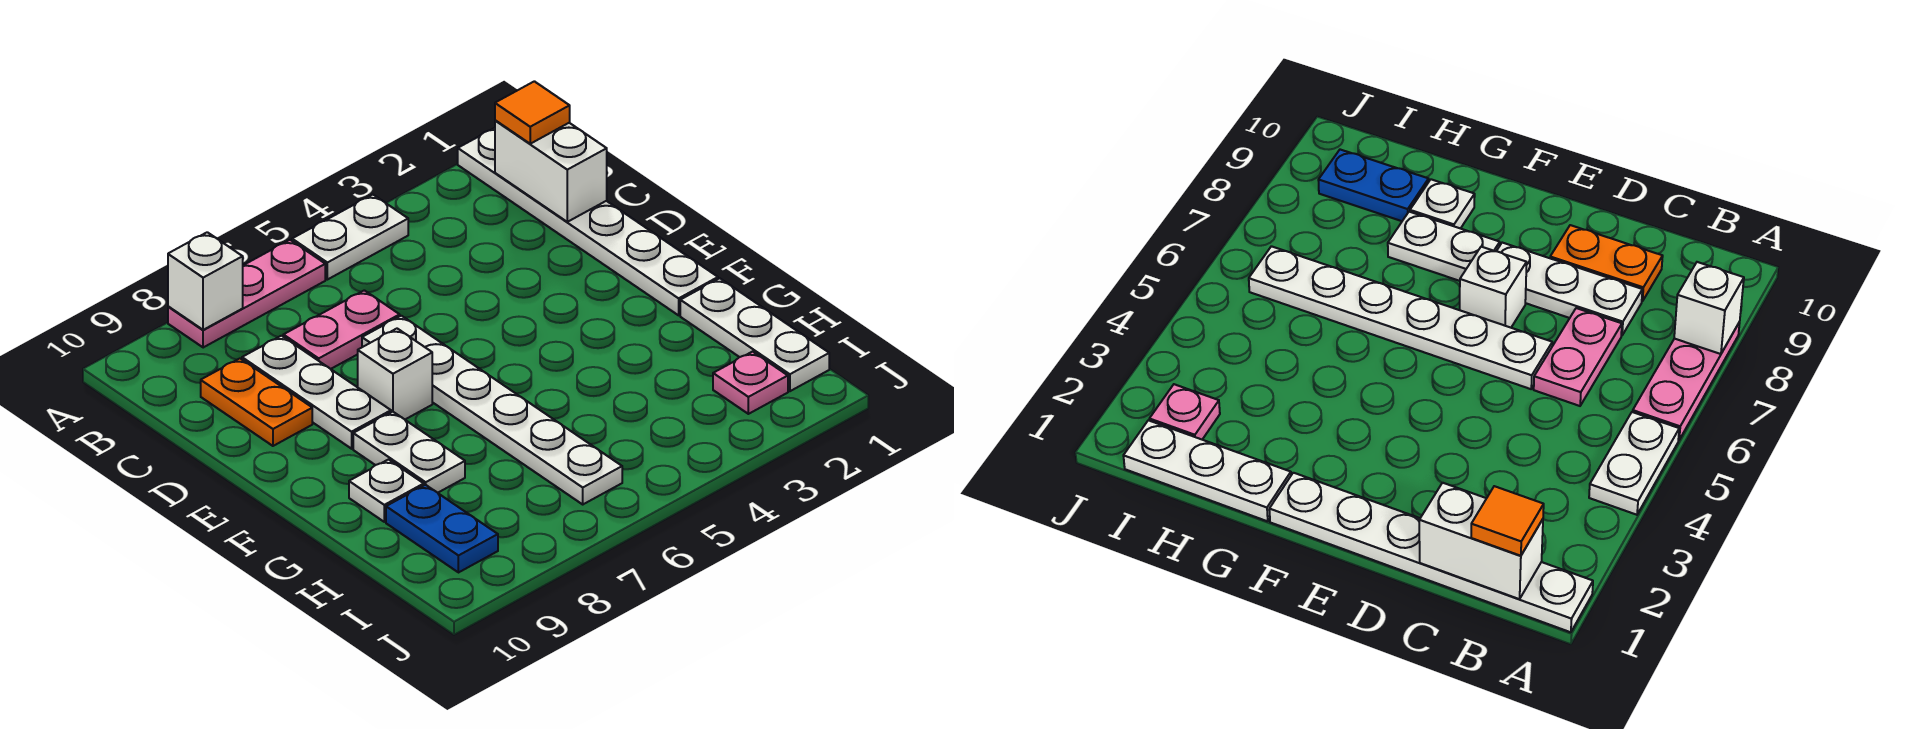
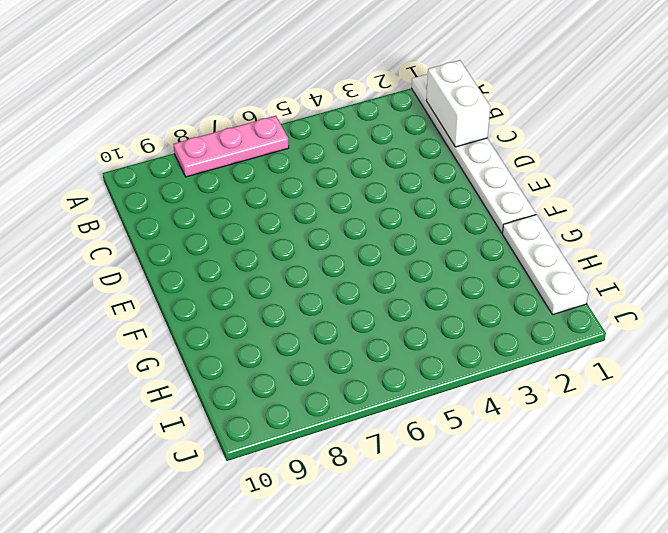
none -> white plate A4:A5 level 1
none -> pink plate C6:C7 level 1
none -> white plate C8:E8 level 1

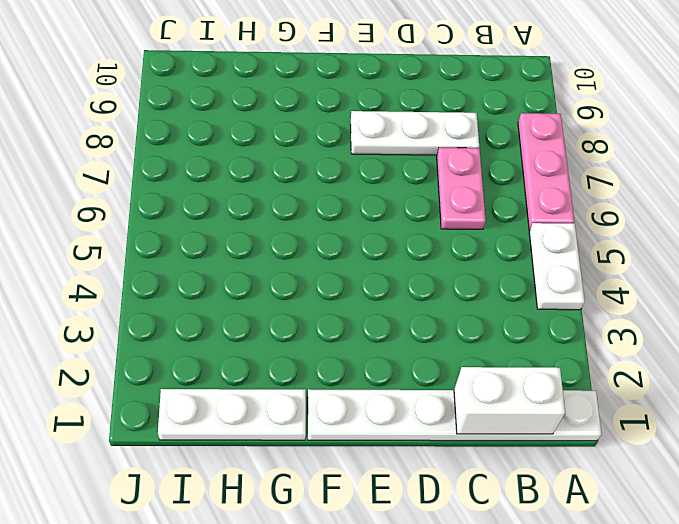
none -> orange plate C9:D9 level 1
none -> white plate D6:I6 level 1
none -> white brick E7 level 1

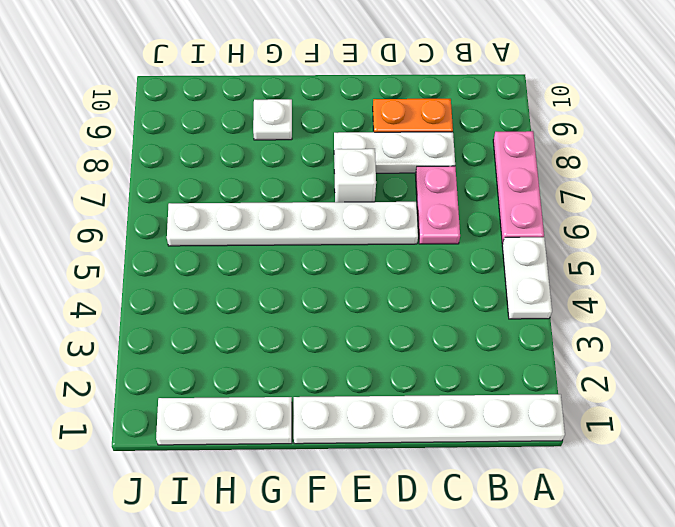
none -> white plate F8:G8 level 1
none -> blue plate H9:I9 level 1
none -> pink plate I2 level 1

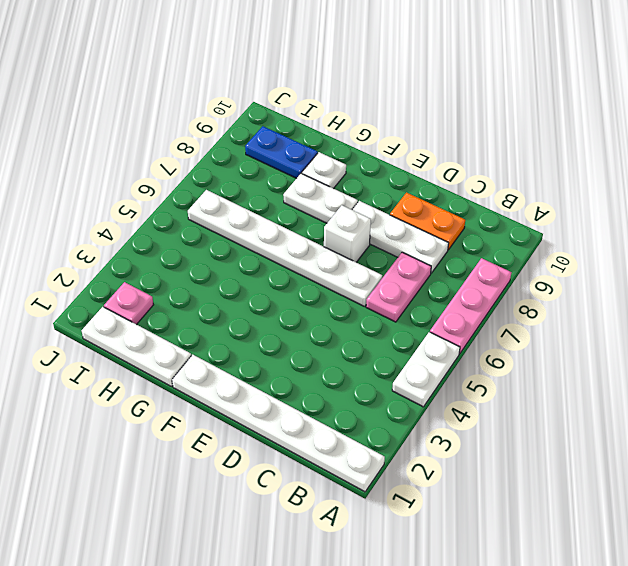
none -> white brick A8 level 2
none -> white brick B1:C1 level 2
none -> orange tile B1 level 3

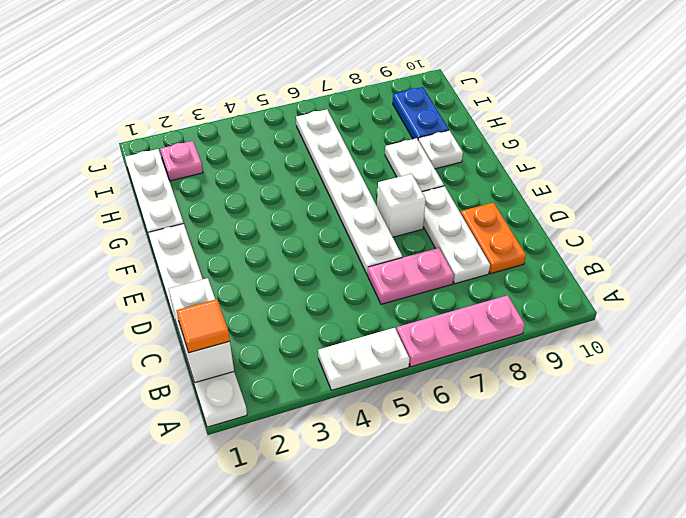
none -> white brick A8 level 2

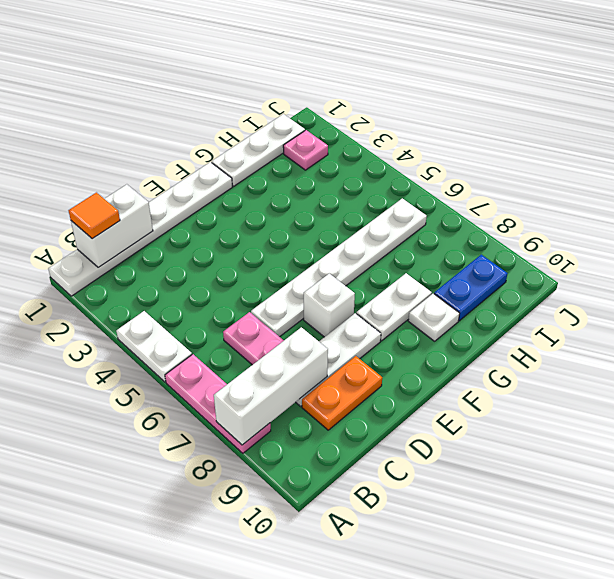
white brick A8:C8 level 2 -> white brick A8 level 2

